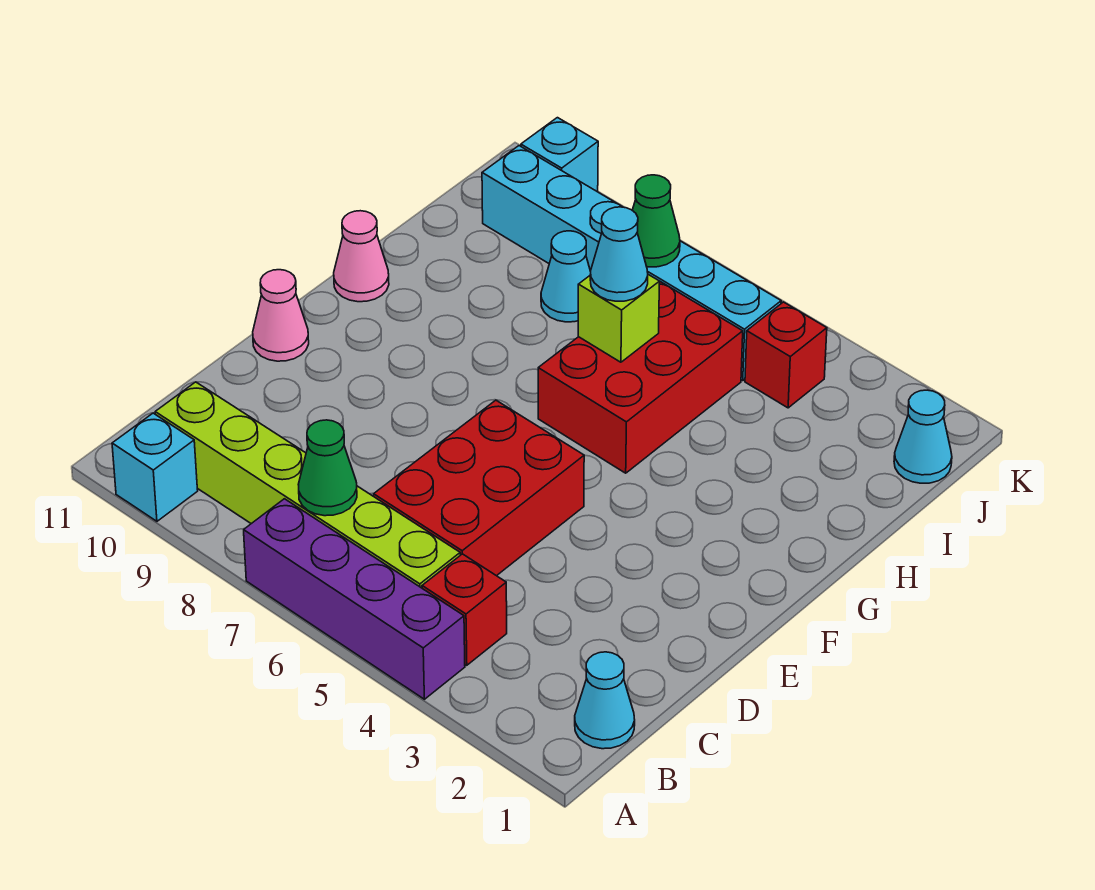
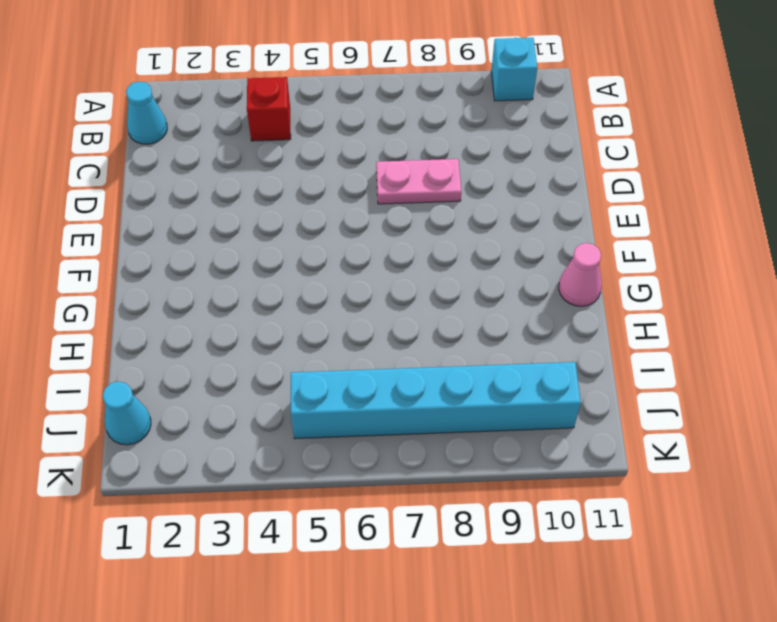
pink plate D7:D8 level 1 -> none
none -> purple brick A4:A7 level 1
none -> lime brick B5:B10 level 1
none -> red brick C5:E6 level 1

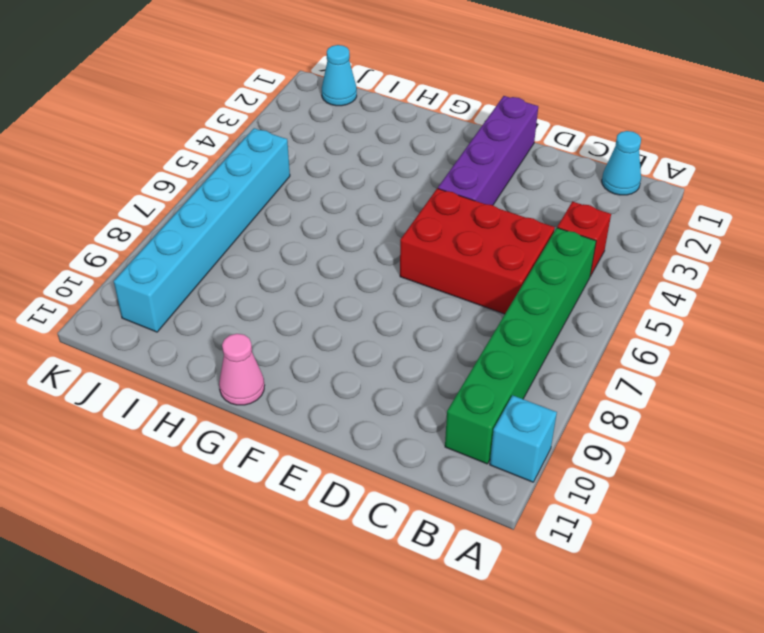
green brick B5:B10 level 1 -> lime brick B5:B10 level 1
purple brick E1:E4 level 1 -> purple brick A4:A7 level 1
none -> pink cone E11 level 1
none -> red brick G5:I6 level 1
none -> cyan cone I8 level 1

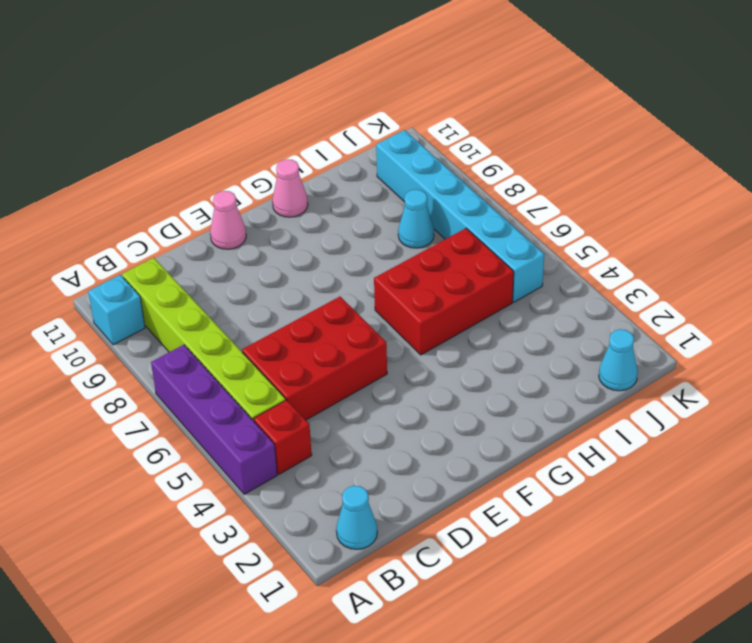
none -> red brick J4 level 1
none -> cyan brick K10 level 1
none -> green cone B7 level 2

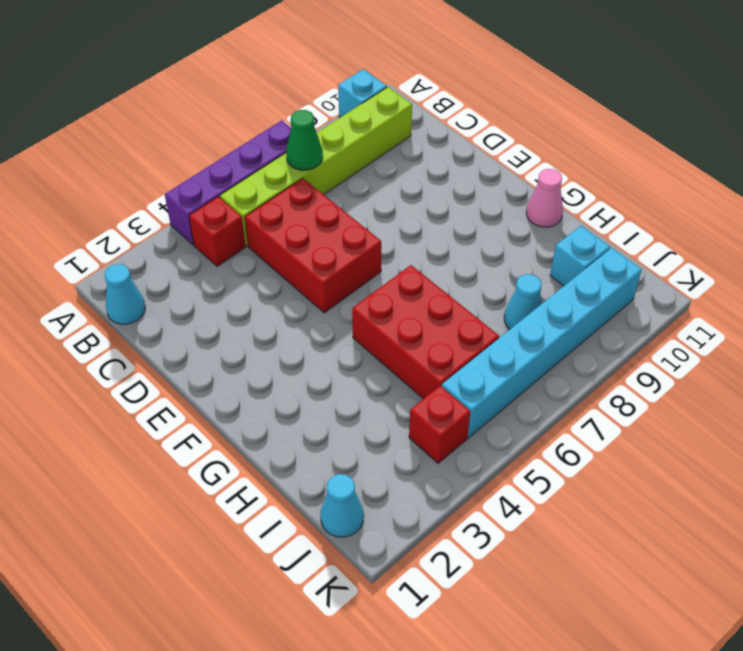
cyan brick I10 level 1 -> cyan brick K10 level 1
none -> pink cone E11 level 1
none -> lime brick H6 level 2
none -> green cone J7 level 2

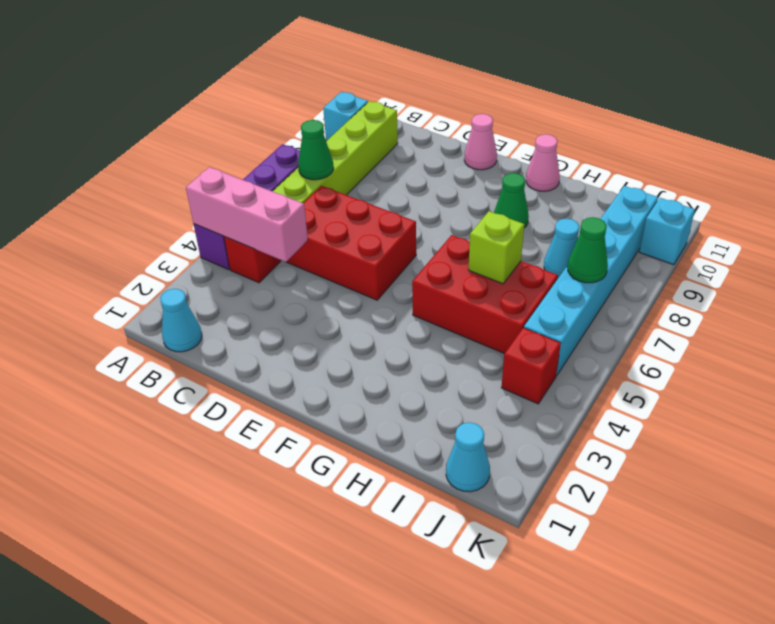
pink brick A4:C4 level 2 -> none
green cone G9 level 1 -> none
none -> cyan cone H6 level 3

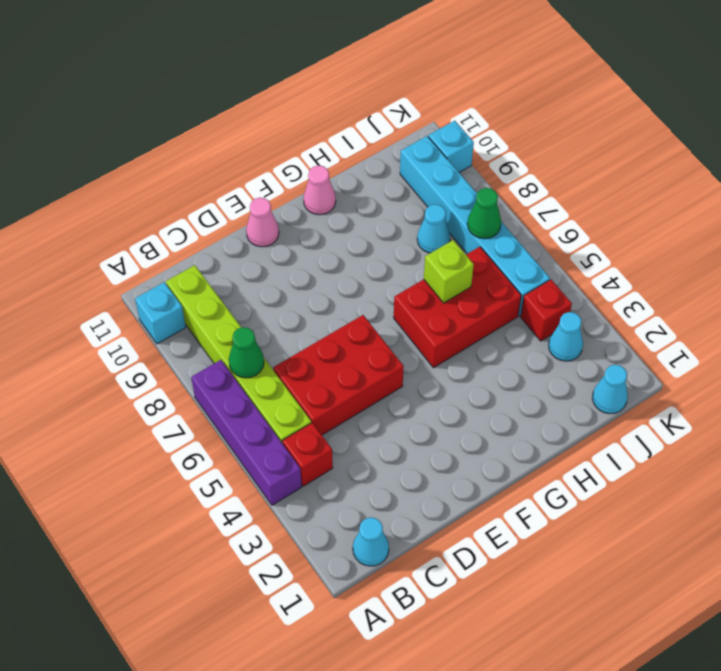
cyan cone J3 level 1 -> cyan cone H6 level 3

